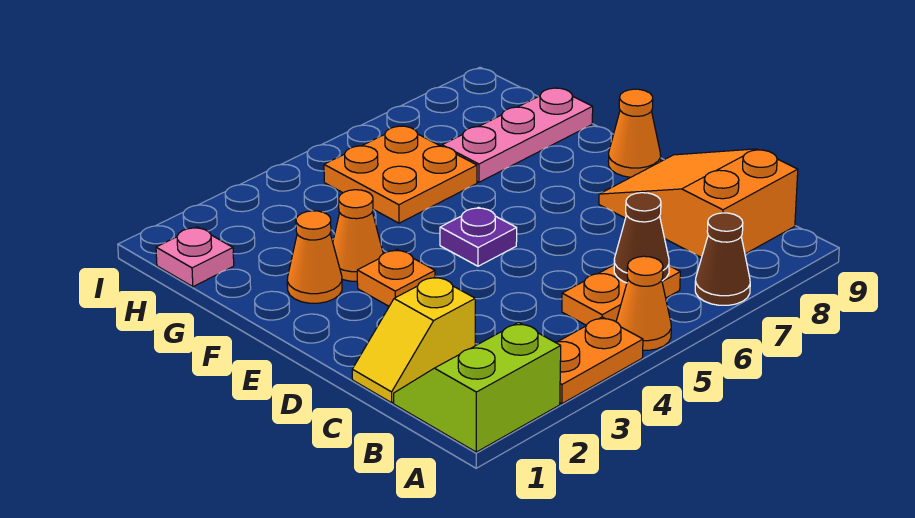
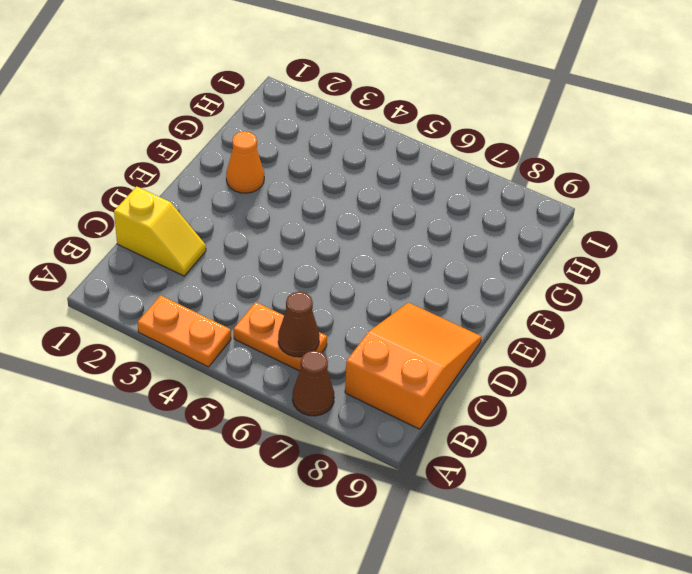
yellow slope C1:C2 level 1 top 1 -> yellow slope C1:C2 level 1 top 2
none -> lime slope A1:B2 level 1 top A
none -> orange cone A5 level 1
none -> orange plate E3 level 1

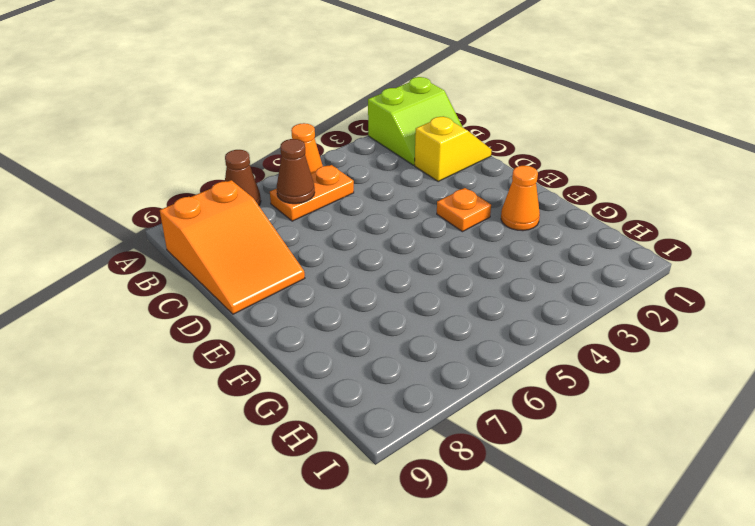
none -> orange plate A3:A4 level 1
none -> purple plate E5 level 1
none -> orange cone E9 level 1

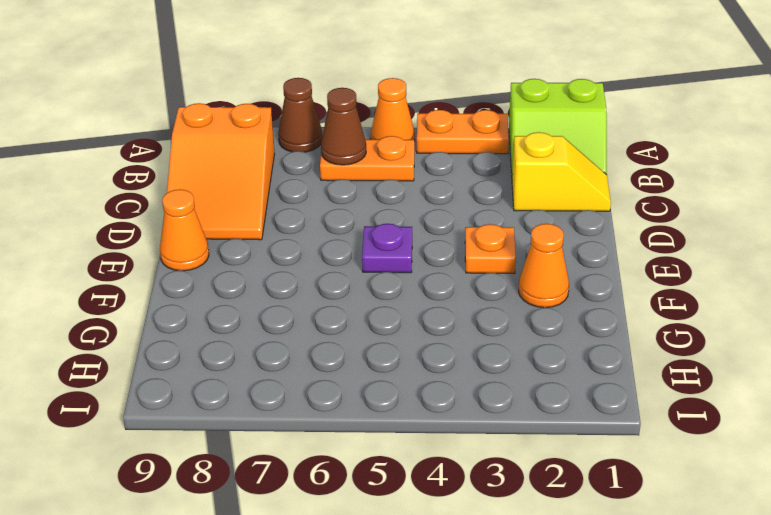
none -> orange cone F3 level 1
none -> orange plate G5:H6 level 1
none -> pink plate G7:G9 level 1

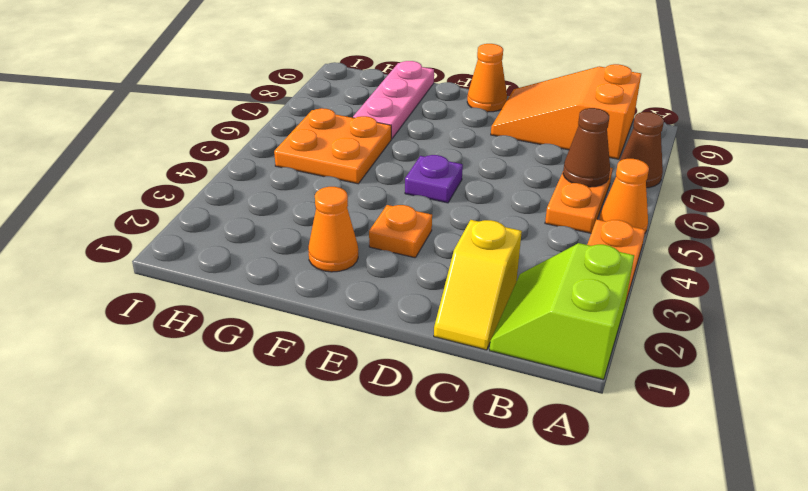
none -> orange cone F3 level 1
none -> pink plate H1 level 1

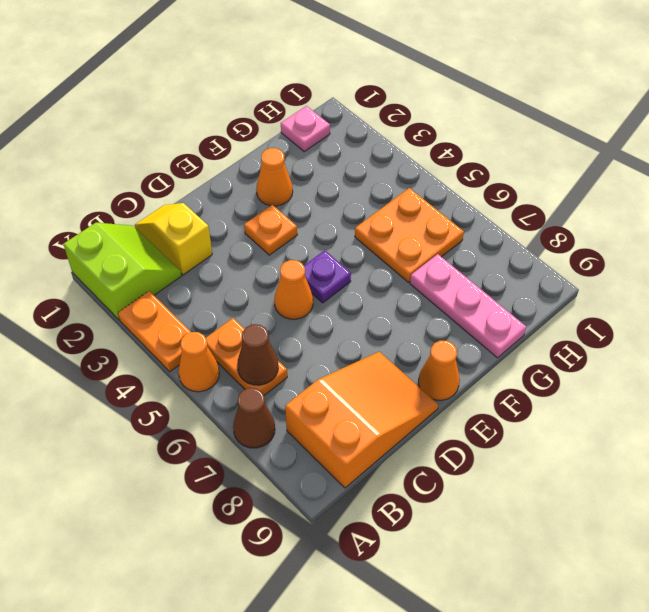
orange cone D5 level 1 -> orange cone F3 level 1

